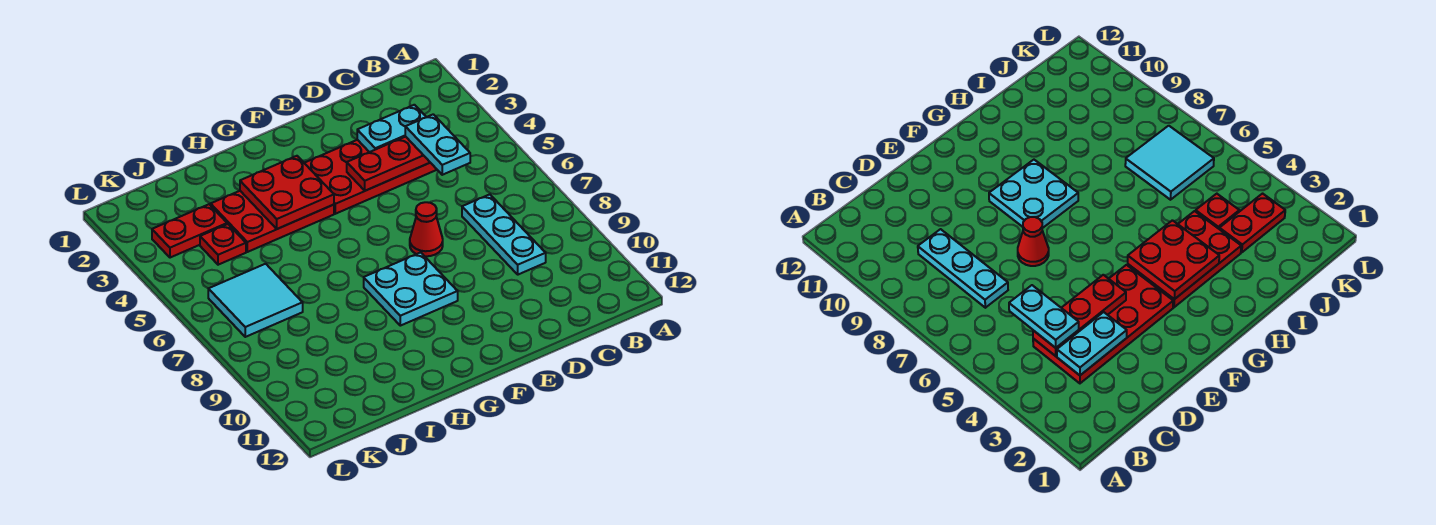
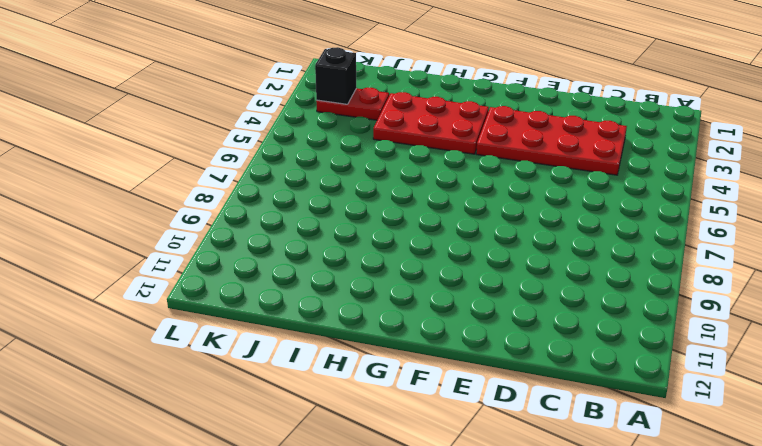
black brick K3 level 2 -> none
none -> cyan plate C7:C9 level 1
none -> red cone E7 level 1
none -> cyan plate F8:G9 level 1

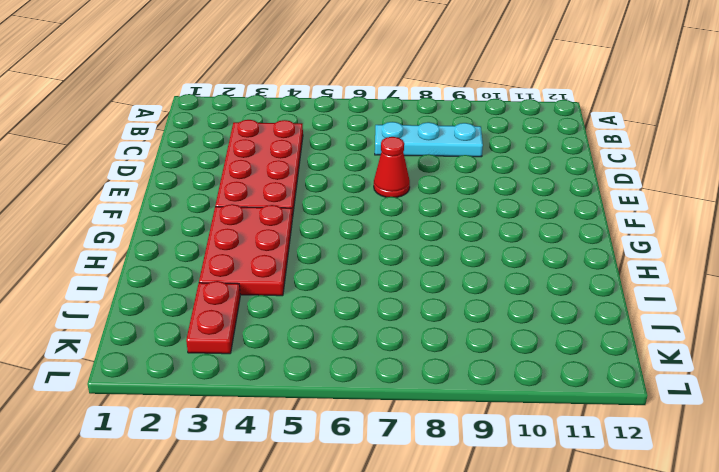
none -> cyan plate F8:G9 level 1
none -> red plate J4 level 1
none -> cyan tile J6:K7 level 1

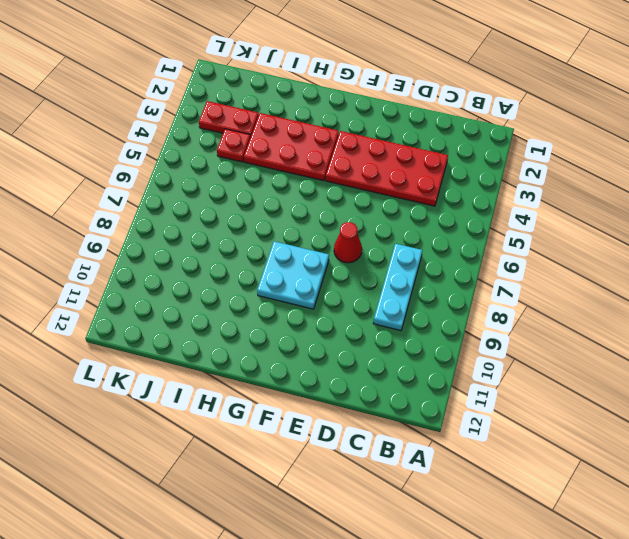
none -> cyan tile J6:K7 level 1
none -> cyan plate C3:D3 level 2
none -> red plate C4:E4 level 2

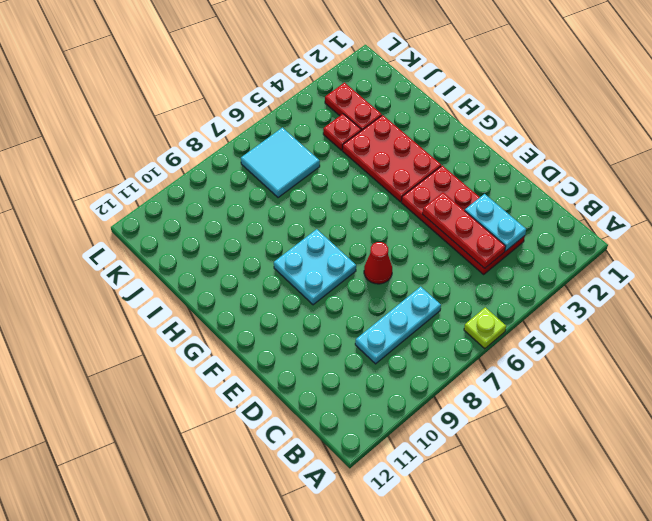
lime plate A6 level 1 -> none
none -> red plate G3:H4 level 2
none -> cyan plate C4:C5 level 3

